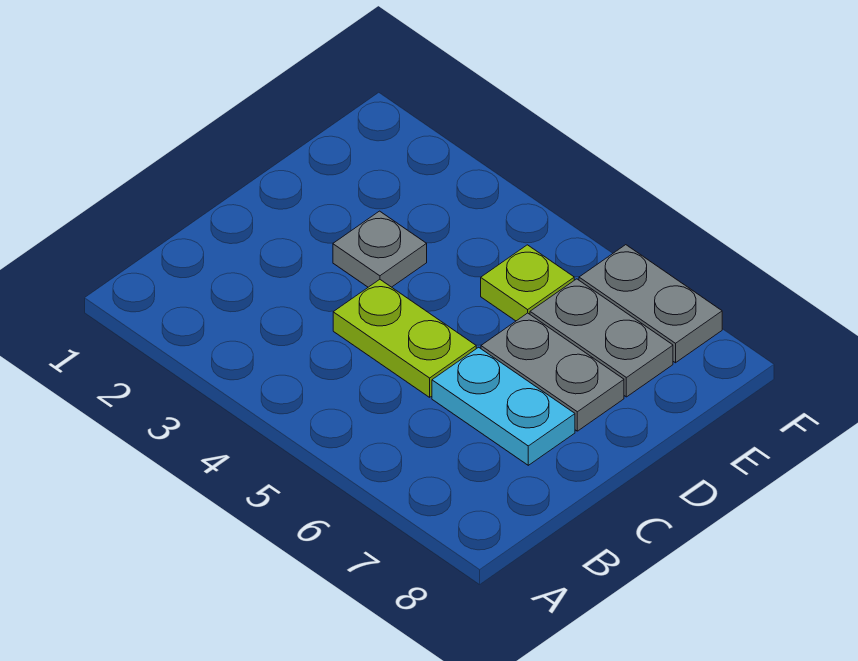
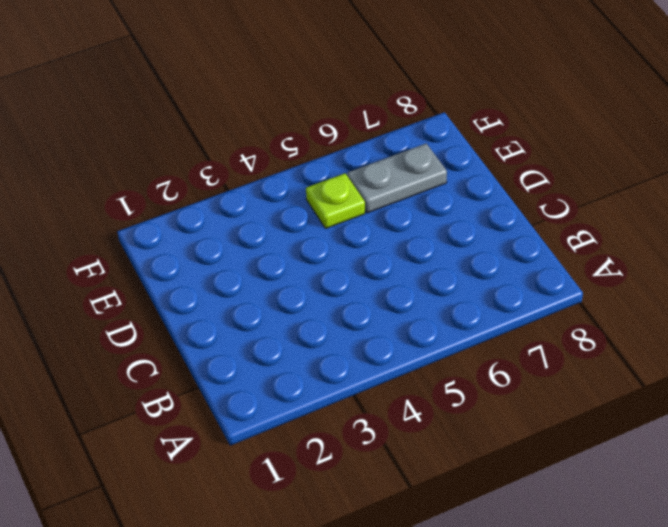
none -> lime plate C4:C5 level 1
none -> cyan plate C6:C7 level 1

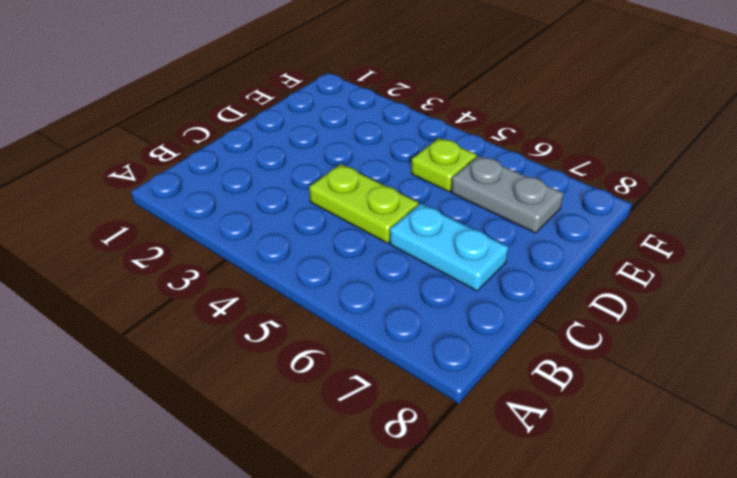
none -> grey plate D3 level 1
none -> grey plate D6:D7 level 1

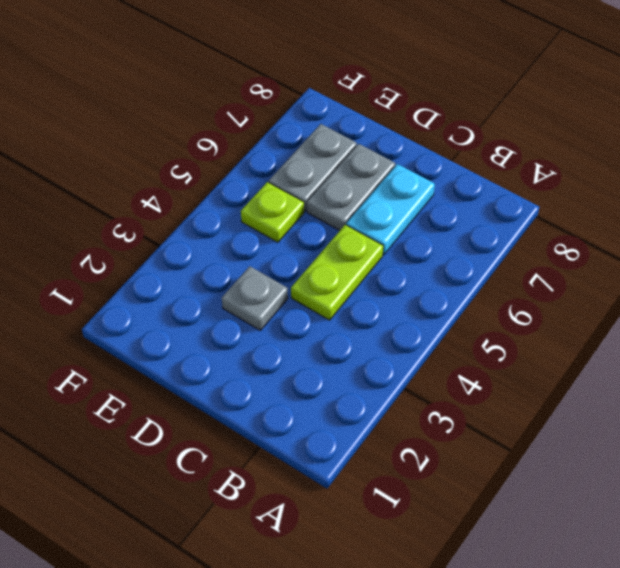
none -> grey plate F6:F7 level 1

